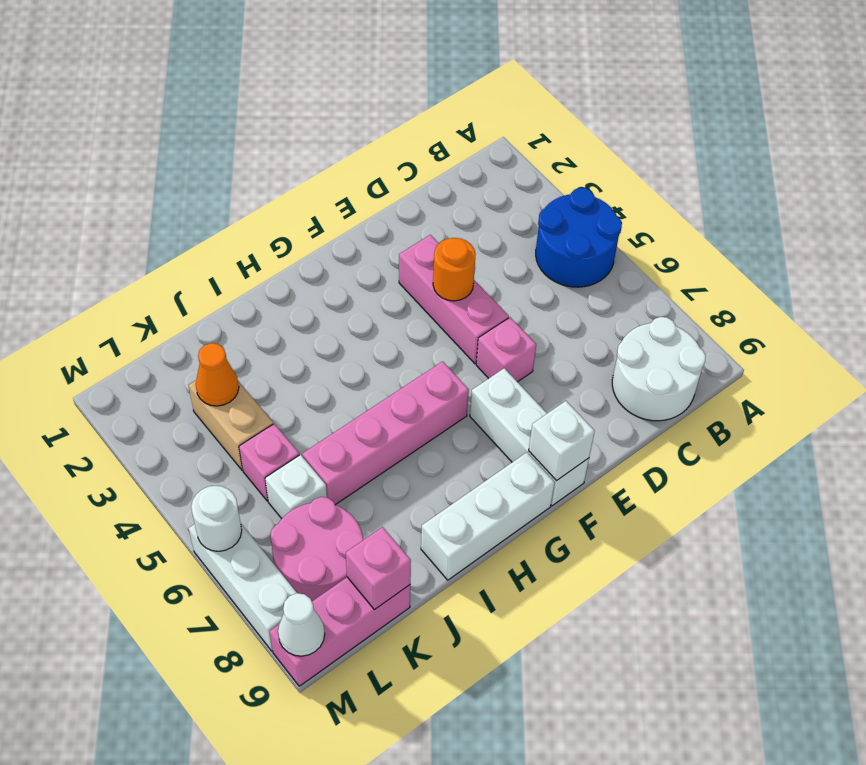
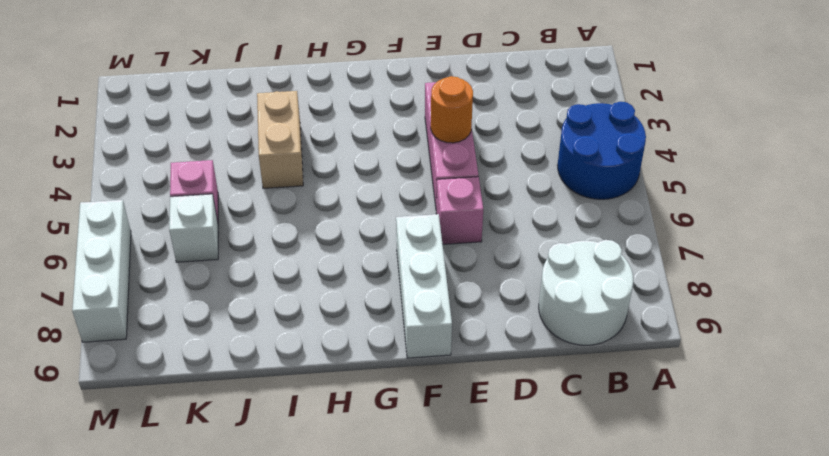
tan brick I3:I4 level 1 -> tan brick K3:K4 level 1
none -> pink brick G6:J6 level 1
none -> white brick G9:I9 level 1
none -> pink round brick K7:L8 level 1

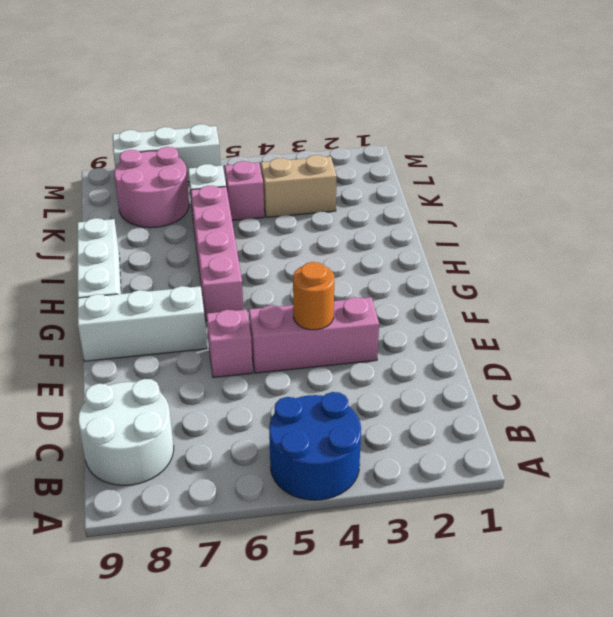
none -> pink brick K9:M9 level 1
none -> white brick F9 level 2
none -> orange cone K3 level 2

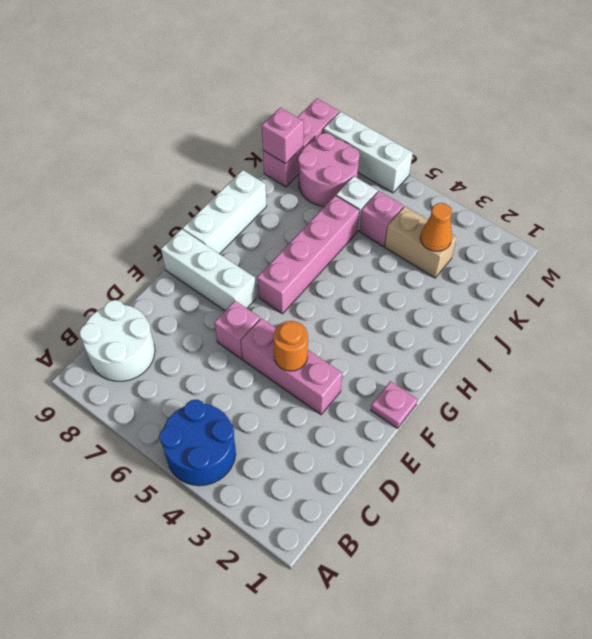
pink plate F1 level 1 -> none
none -> white brick F9 level 2
none -> white round brick M6 level 2
none -> white cone M9 level 2

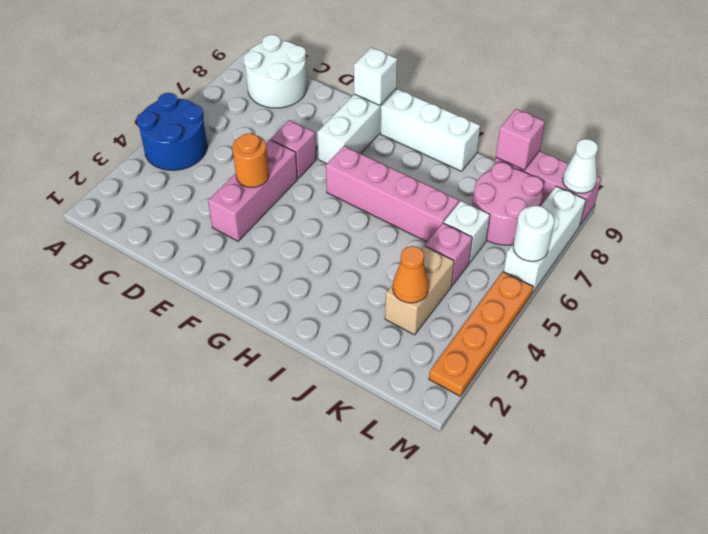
orange plate M2:M5 level 1 -> none

